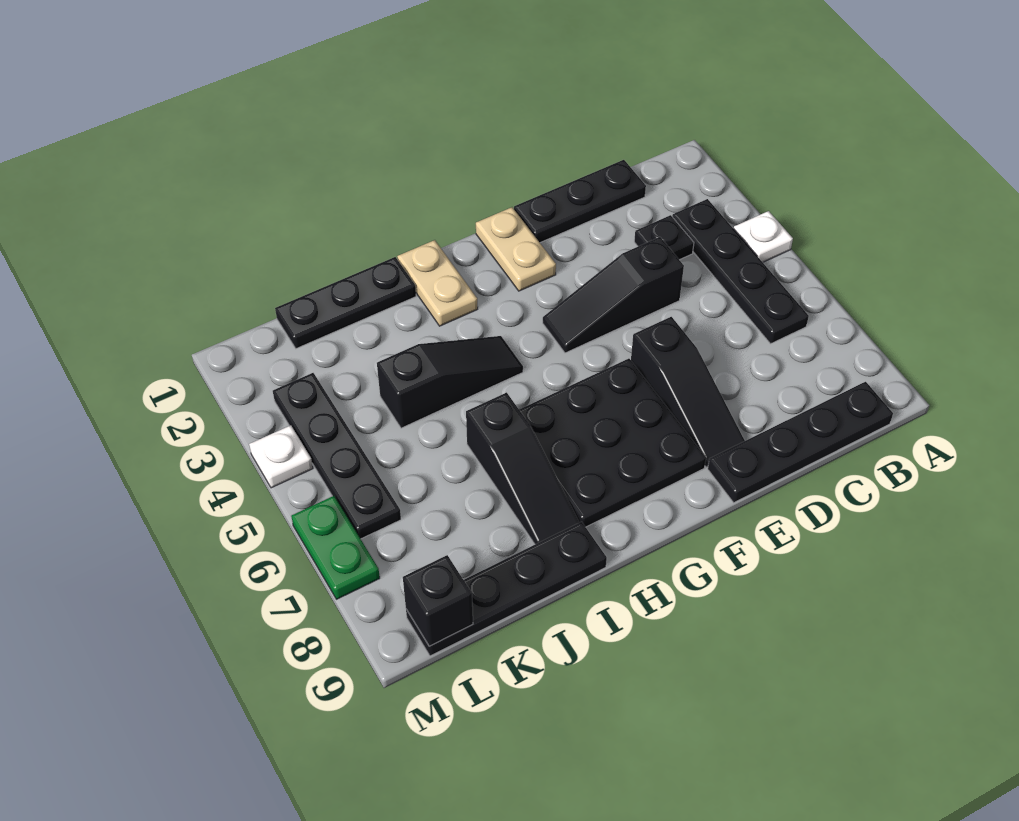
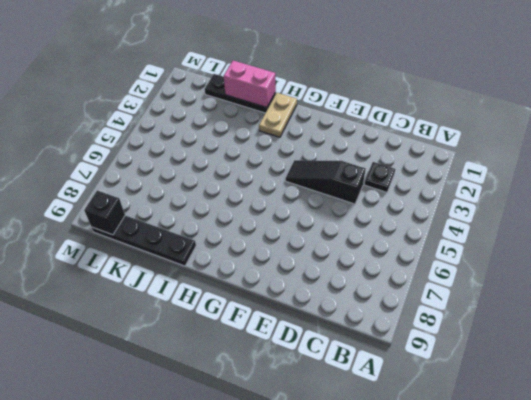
pink brick I1:J1 level 2 -> none
none -> white plate A4 level 1
none -> black plate B3:B6 level 1
none -> black plate B9:E9 level 1

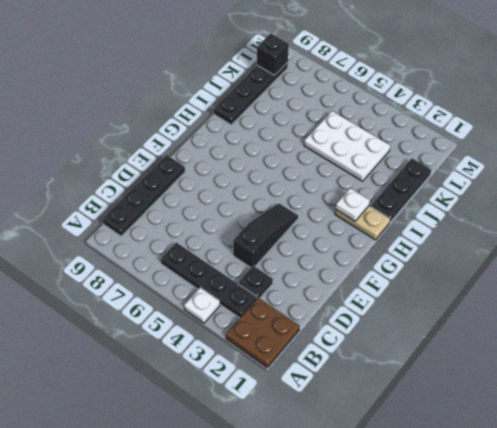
brown plate A1:B2 level 1 -> none
white plate H2 level 2 -> white plate M4 level 1
white plate J3:K5 level 1 -> black slope H4:J4 level 1 top J
none -> black plate C1:E1 level 1
none -> black slope E6:E8 level 1 top 6
none -> tan plate F1:F2 level 1

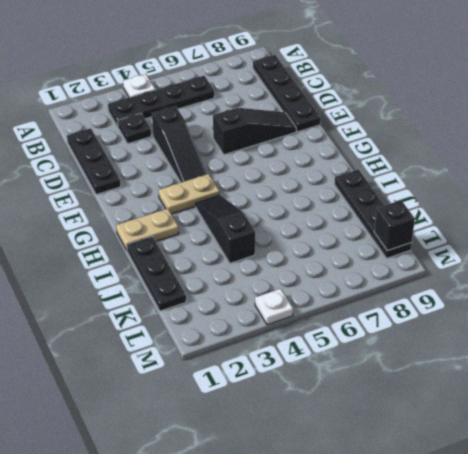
tan plate G3:G4 level 1 -> tan plate F1:F2 level 1
none -> black plate F6:H8 level 1
none -> black slope I6:I8 level 1 top 6
none -> black plate L3:L6 level 1

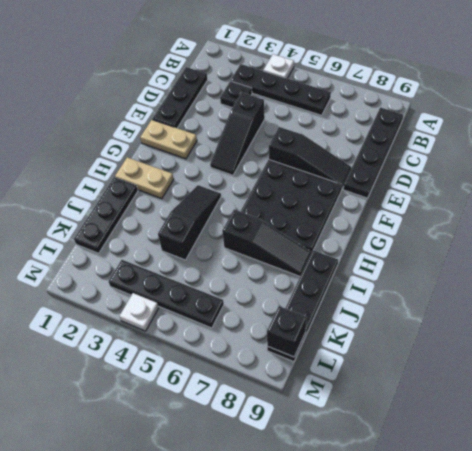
none -> green plate M6:M7 level 1

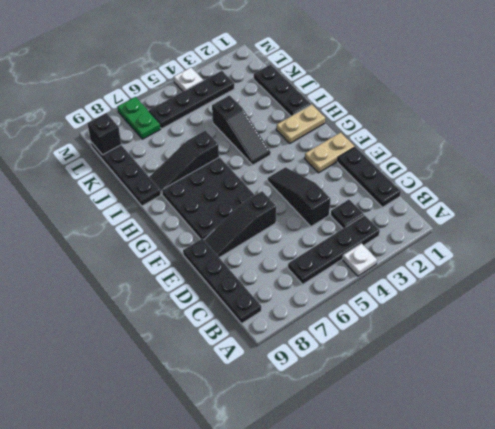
green plate L7:M7 level 1 -> green plate M6:M7 level 1

